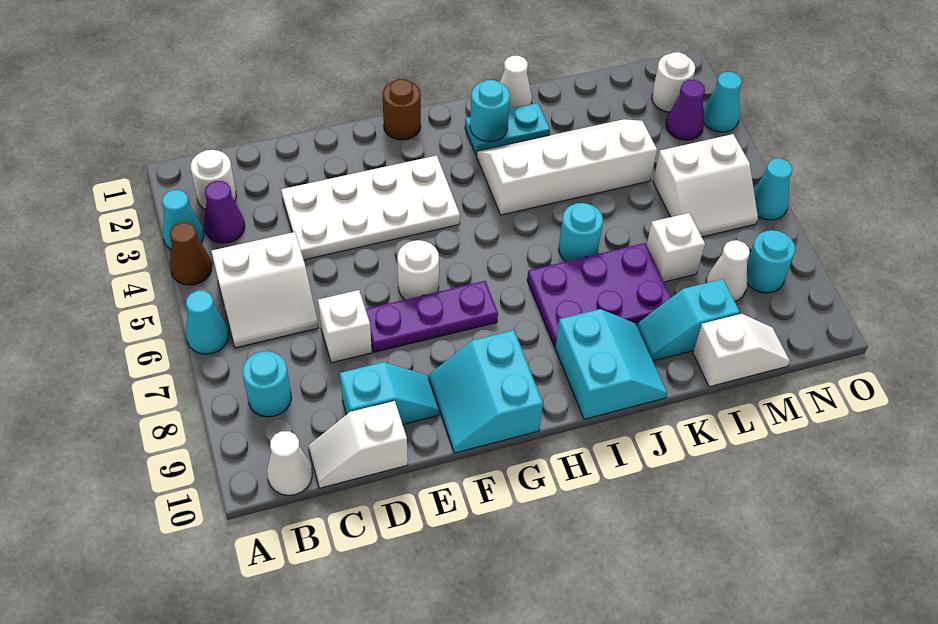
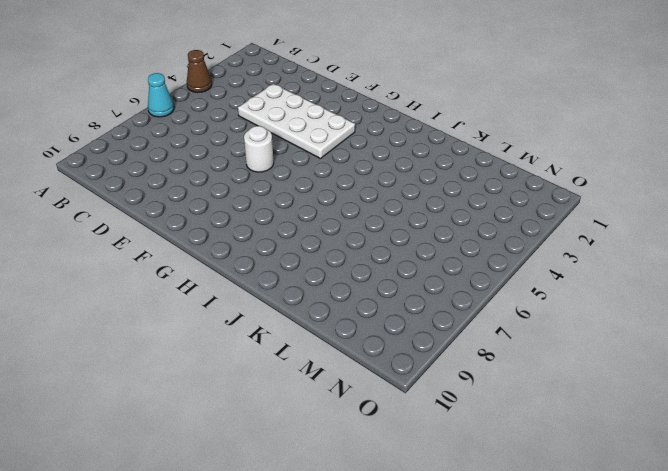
none -> cyan cone A3 level 1
none -> white round brick B2 level 1
none -> purple cone B3 level 1
none -> white slope B5:C6 level 1 top 5

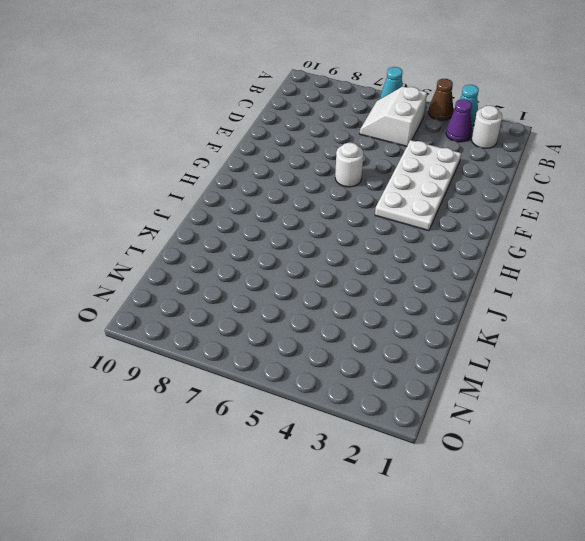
none -> cyan round brick B8 level 1
none -> white cone B10 level 1
none -> white slope C10:D10 level 1 top D
none -> white brick D7 level 1

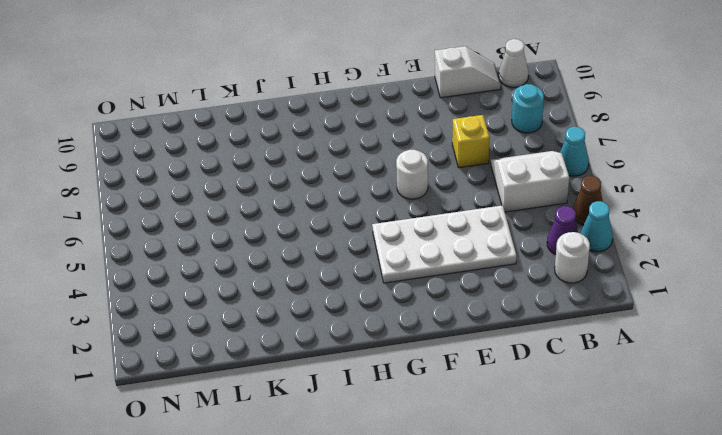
yellow brick D7 level 1 -> white brick D7 level 1
none -> cyan slope D9:E9 level 1 top D
none -> purple plate E7:G7 level 1
none -> cyan slope F9:G10 level 1 top G
none -> brown round brick G1 level 1

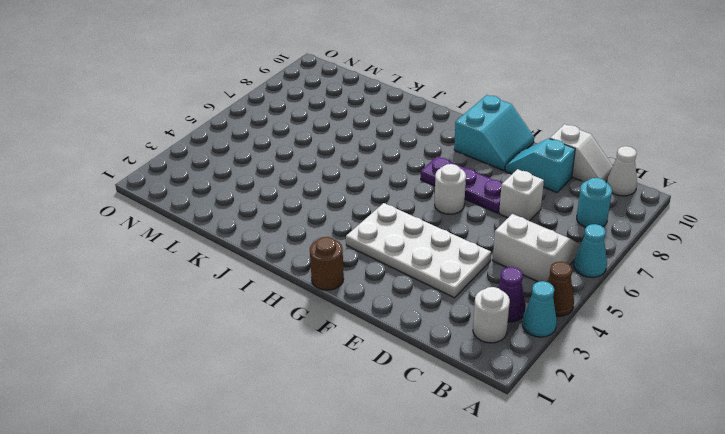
none -> cyan plate I2:J2 level 1
none -> white slope I3:L4 level 1 top 4
none -> purple plate I7:K8 level 1
none -> cyan slope I9:J10 level 1 top I

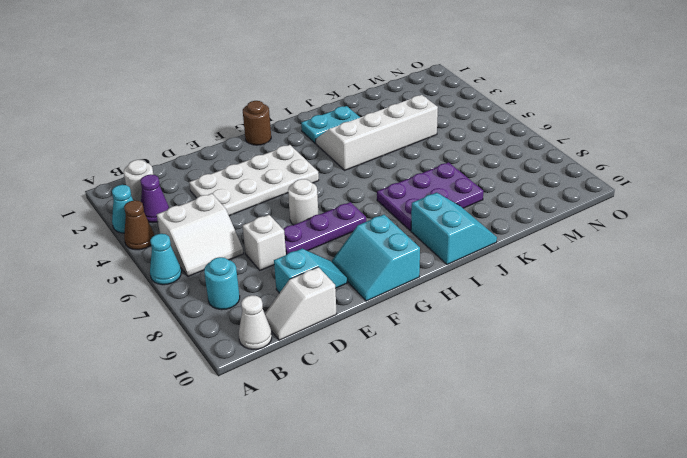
none -> white cone J1 level 1
none -> cyan round brick J6 level 1
none -> cyan slope K9:L9 level 1 top L
none -> white brick L7 level 1

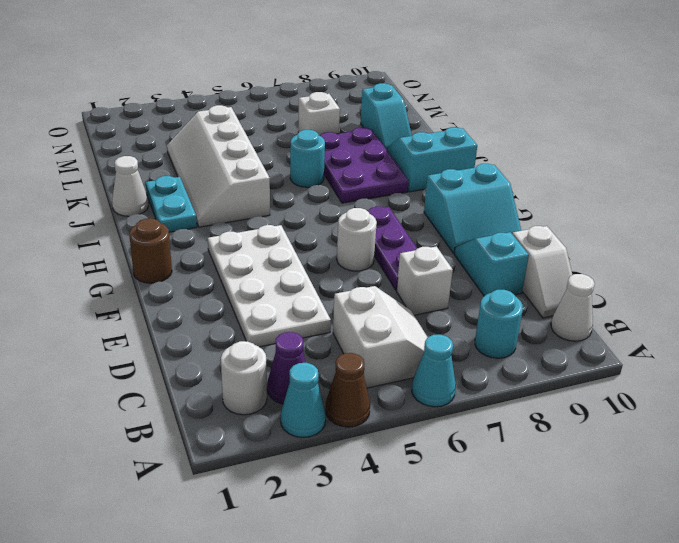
none -> white slope L10:M10 level 1 top L
none -> white slope M5:N6 level 1 top 5
none -> white cone M8 level 1
none -> white round brick N2 level 1

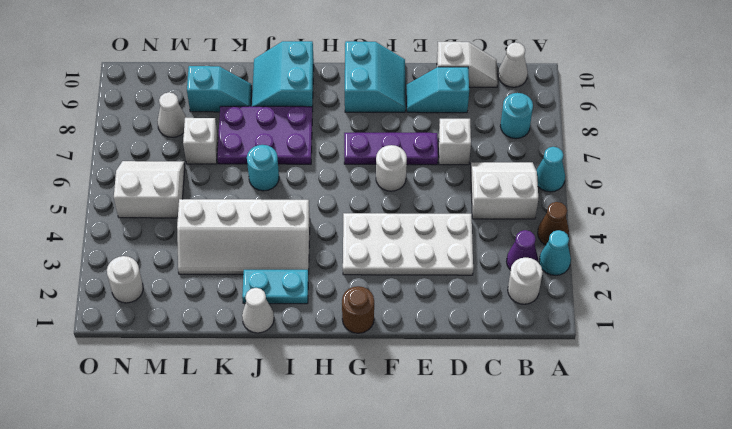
none -> white slope L10:M10 level 1 top L
none -> purple cone N3 level 1
none -> cyan round brick N8 level 1
none -> cyan cone O3 level 1

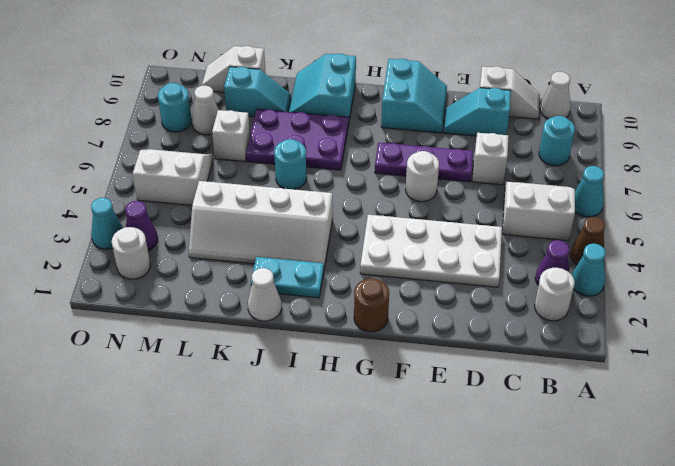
none -> cyan cone O6 level 1
none -> cyan round brick I2 level 2

